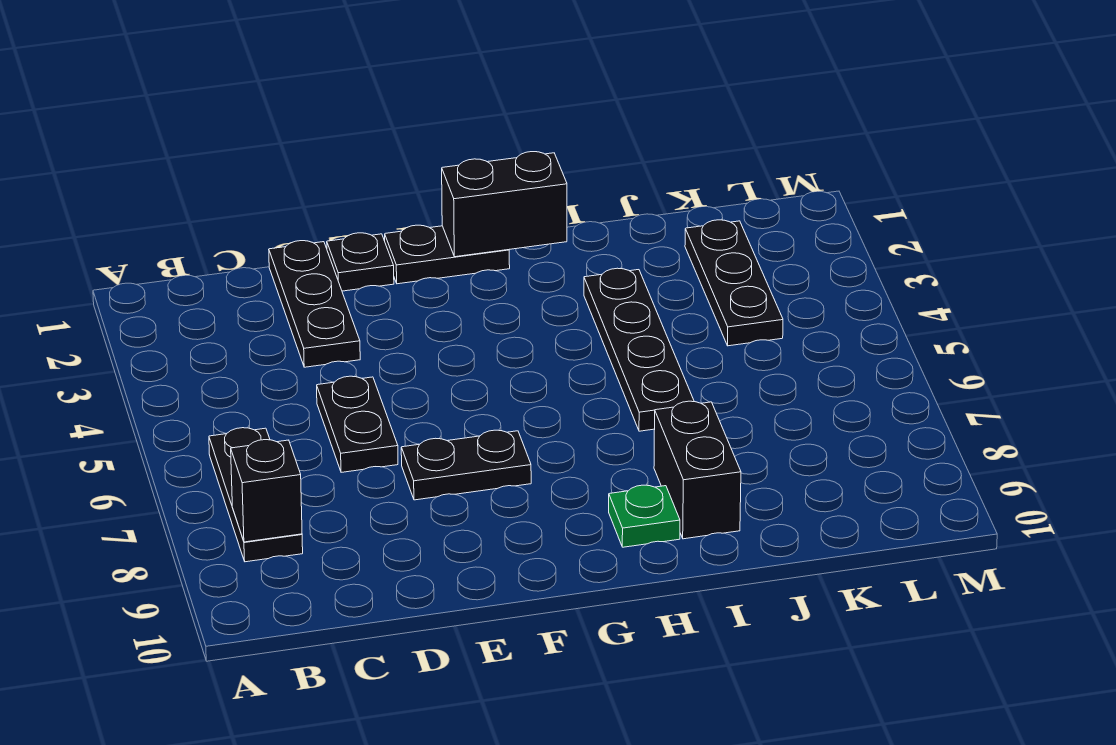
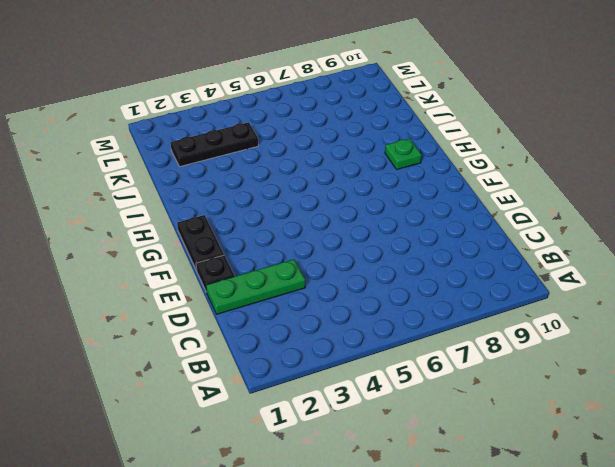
green plate D1:D3 level 1 -> black plate D1:D3 level 1
none -> black plate B6:B8 level 1
none -> black plate D5:D6 level 1
none -> black plate E7:F7 level 1

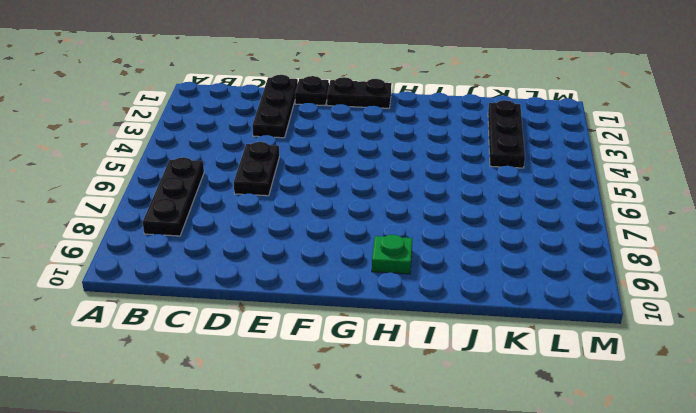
none -> black plate E7:F7 level 1
none -> black plate I3:I6 level 1
none -> black brick I8:I9 level 1

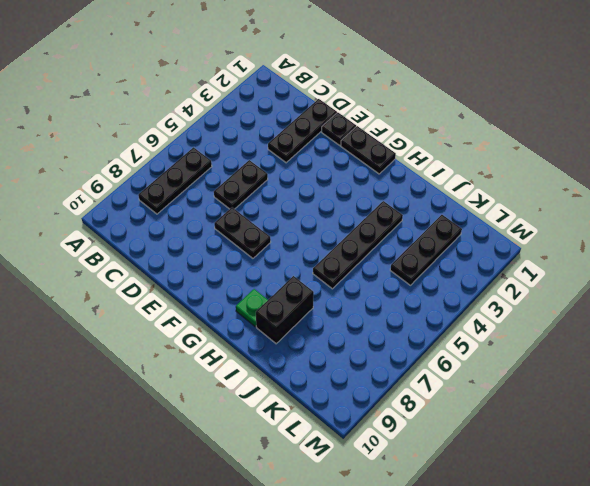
none -> black brick B8 level 2
none -> black brick G1:H1 level 2

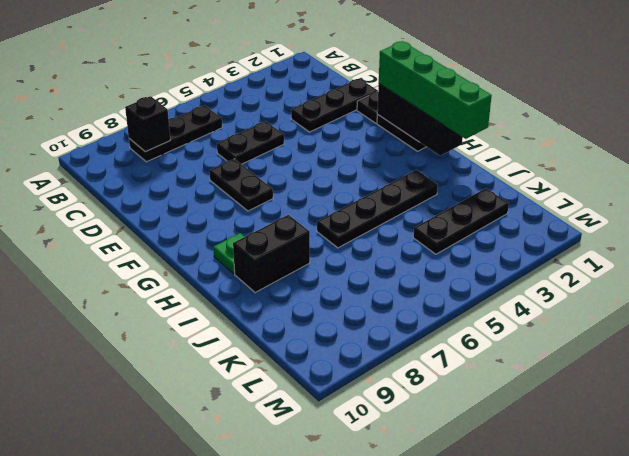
black brick F1:H1 level 2 -> black brick G1:H1 level 2
green brick F1:I1 level 3 -> none

